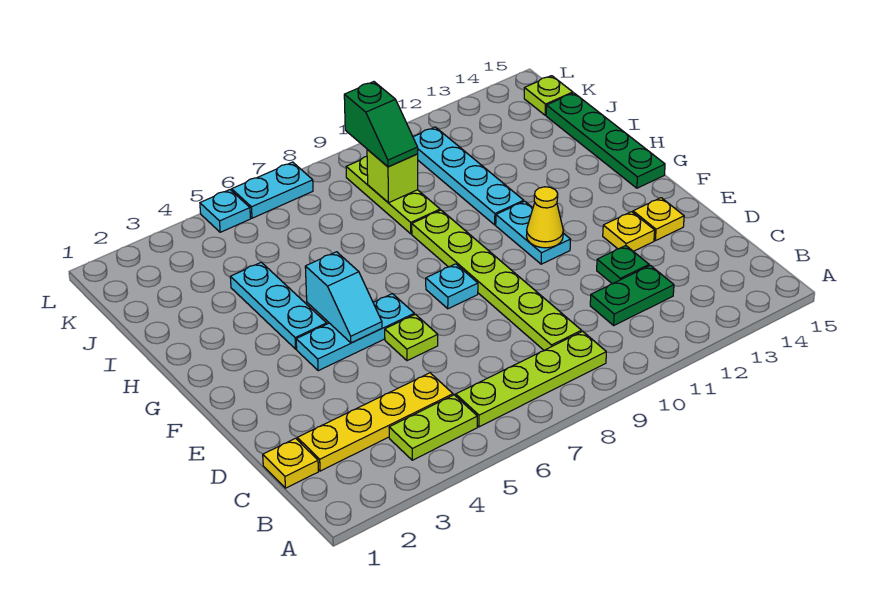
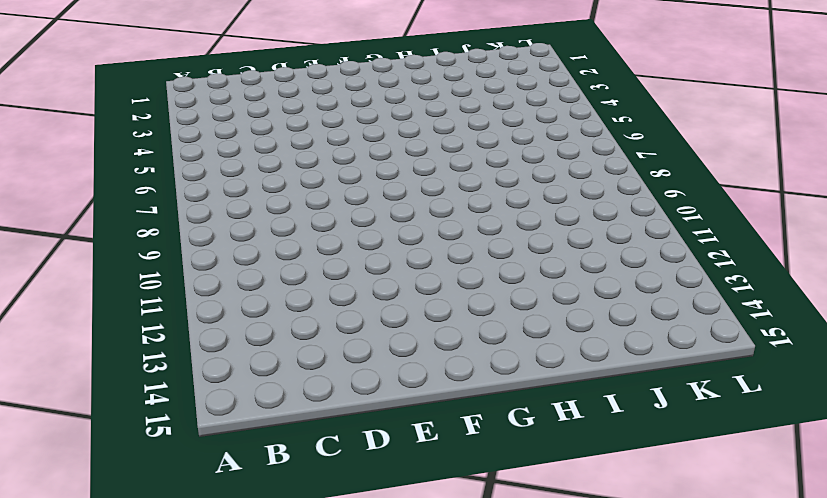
none -> lime plate B4:B5 level 1
none -> lime plate B6:B9 level 1
none -> yellow plate C1 level 1

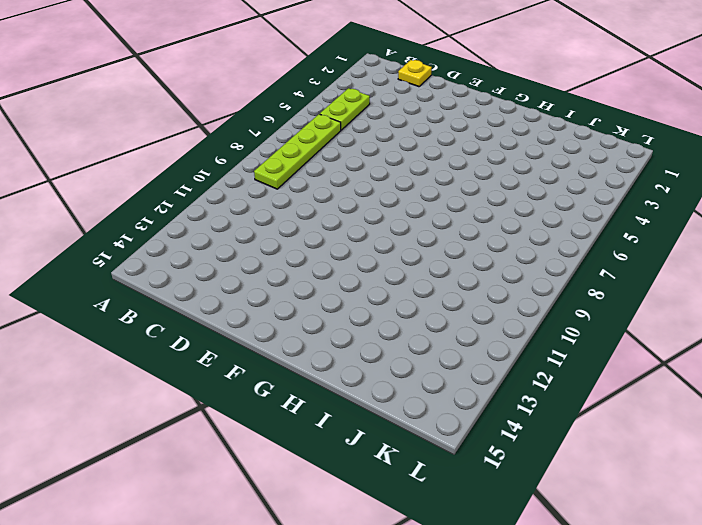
none -> yellow plate C2:C5 level 1
none -> lime plate C9:H9 level 1
none -> green plate C11:C12 level 1

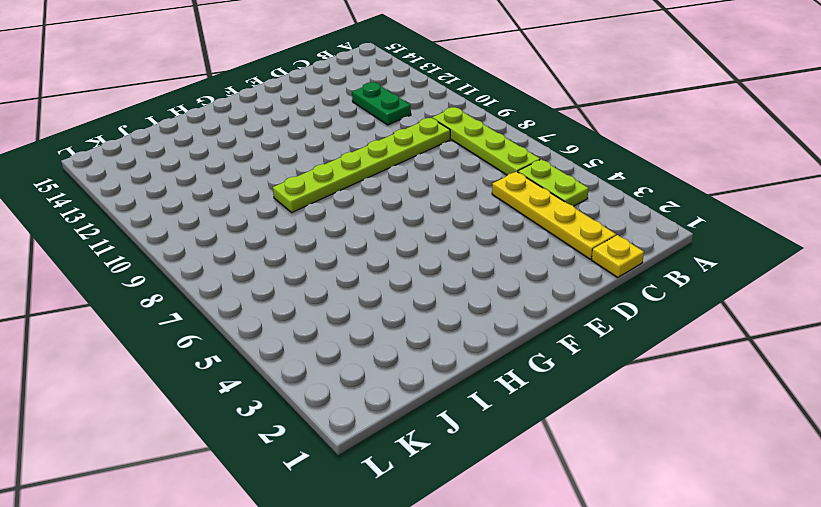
none -> green plate D12 level 1
none -> lime plate E6 level 1
none -> yellow plate E13 level 1

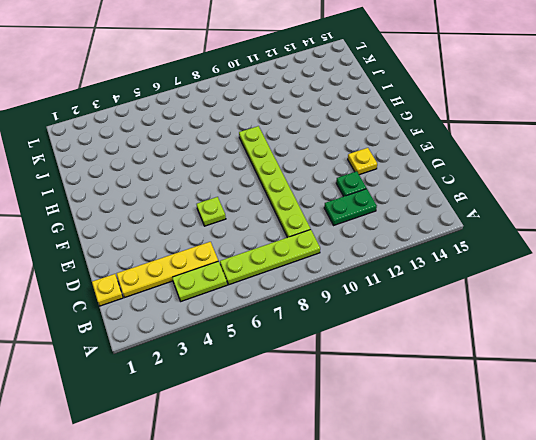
none -> yellow plate E14 level 1
none -> cyan plate F4:F6 level 1
none -> cyan plate F8 level 1

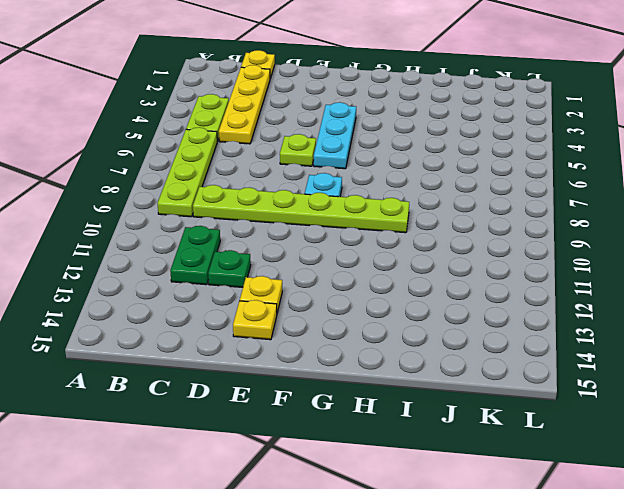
none -> cyan plate F11:G11 level 1
none -> cyan plate G4:I4 level 1
none -> green plate G15:J15 level 1

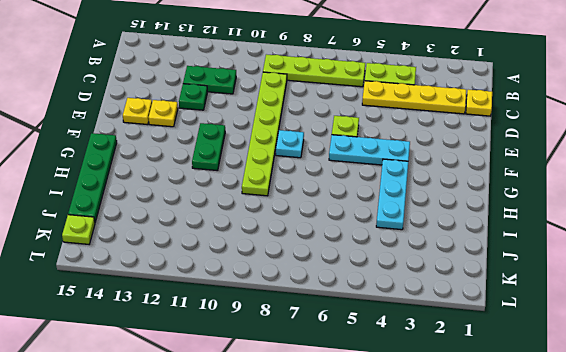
green plate F11:G11 level 1 -> cyan plate F11:G11 level 1
none -> cyan plate H11:K11 level 1
none -> lime plate I9:K9 level 1
none -> cyan plate L5 level 1

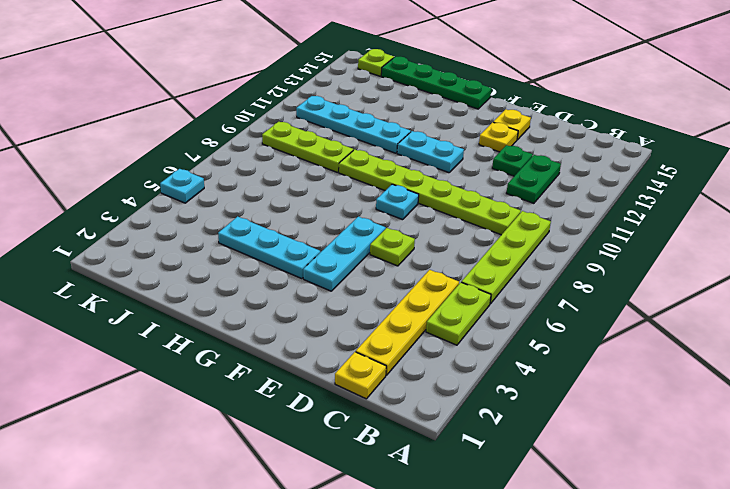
none -> cyan plate L6:L7 level 1
none -> cyan slope F5:G5 level 2 top G
none -> yellow cone F11 level 2

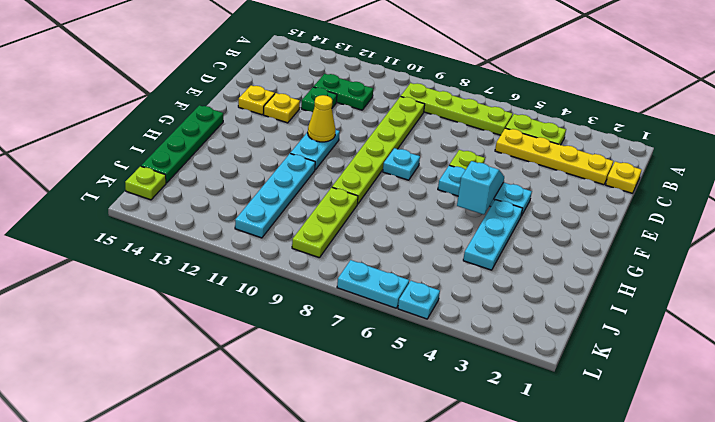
none -> lime brick J9 level 2
none -> green slope J9:K9 level 3 top K

